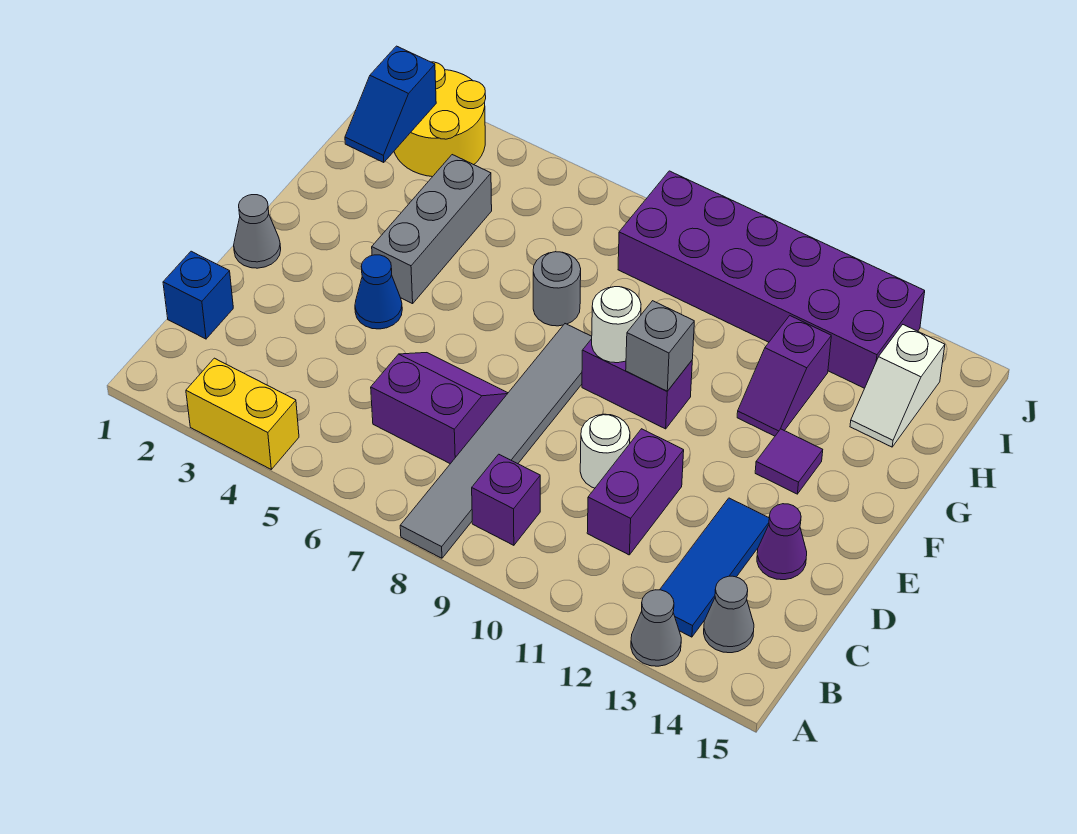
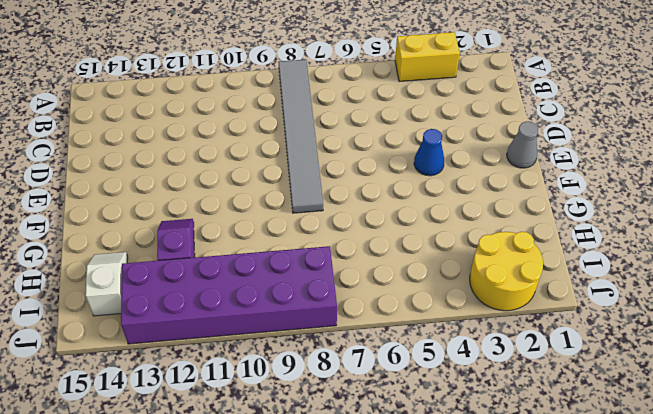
none -> grey cone A13 level 1
none -> purple brick B9 level 1
none -> blue tile B13:D13 level 1

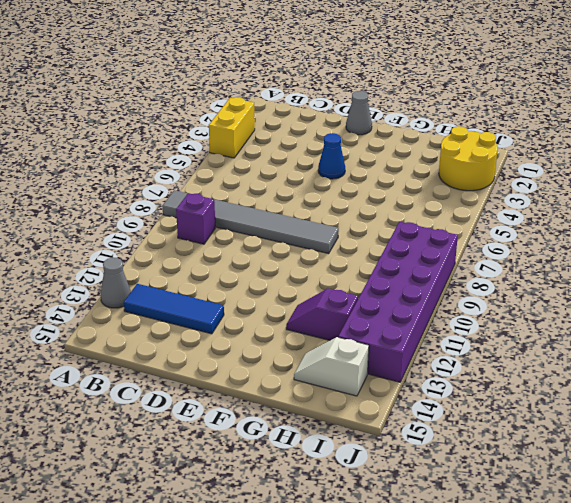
none -> grey cone B14 level 1
none -> blue brick C1 level 1
none -> purple slope C6:D7 level 1 top C

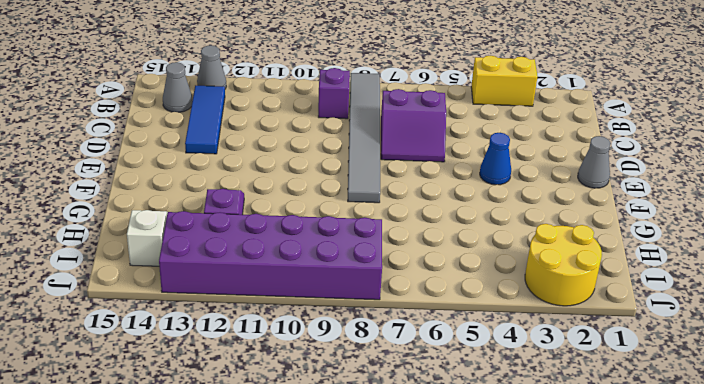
none -> blue brick C1 level 1
none -> purple brick C11:D11 level 1
none -> white round brick D10 level 1

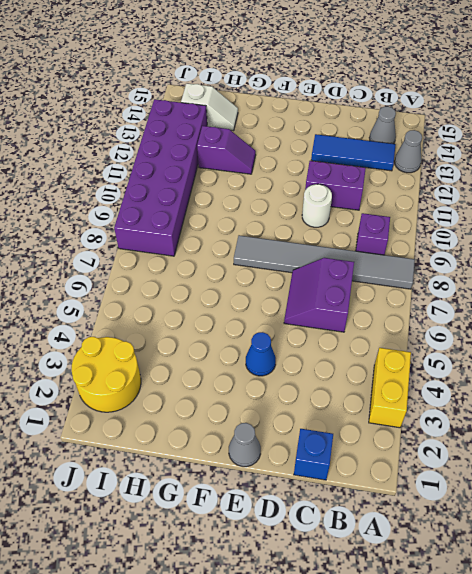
none -> purple cone D14 level 1
none -> grey brick F4:H4 level 1
none -> purple brick F9:F10 level 1

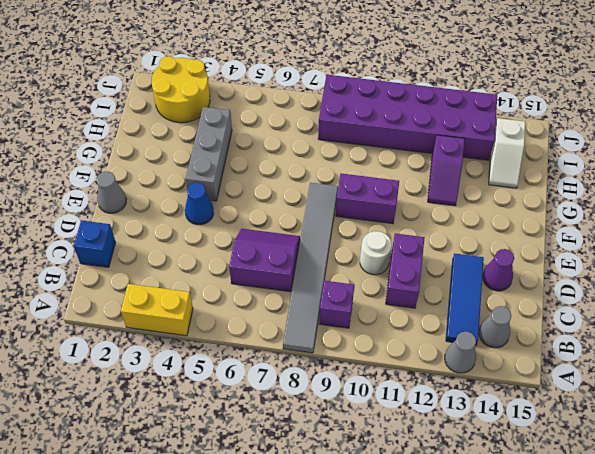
none -> purple tile F13 level 1
none -> grey round brick G7 level 1
none -> white round brick F9 level 2

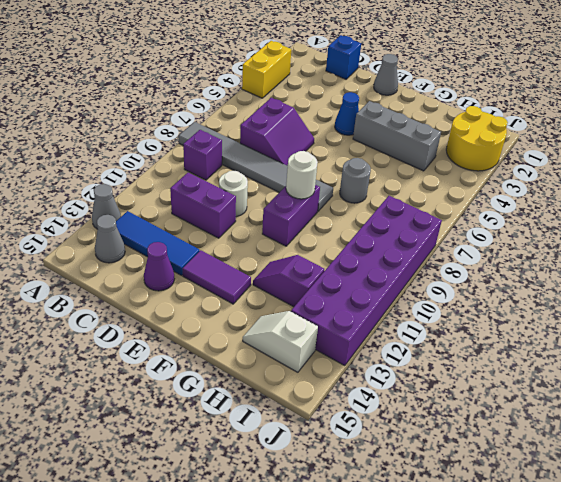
purple tile E13:F13 level 1 -> purple tile F13 level 1
none -> grey brick F10 level 2
none -> blue slope H2:I2 level 2 top I

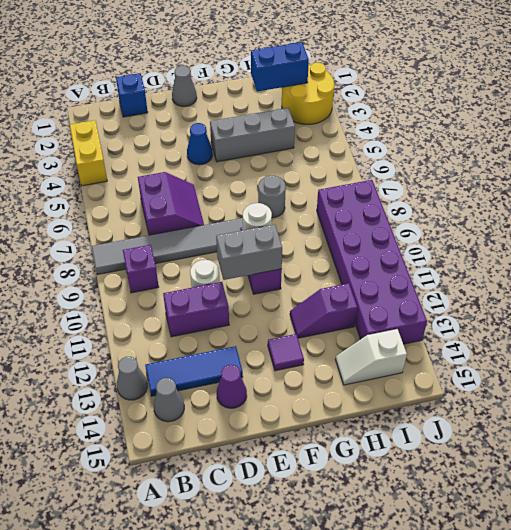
grey brick E10:F10 level 2 -> grey brick F10 level 2
blue brick H2:I2 level 2 -> blue slope H2:I2 level 2 top I

